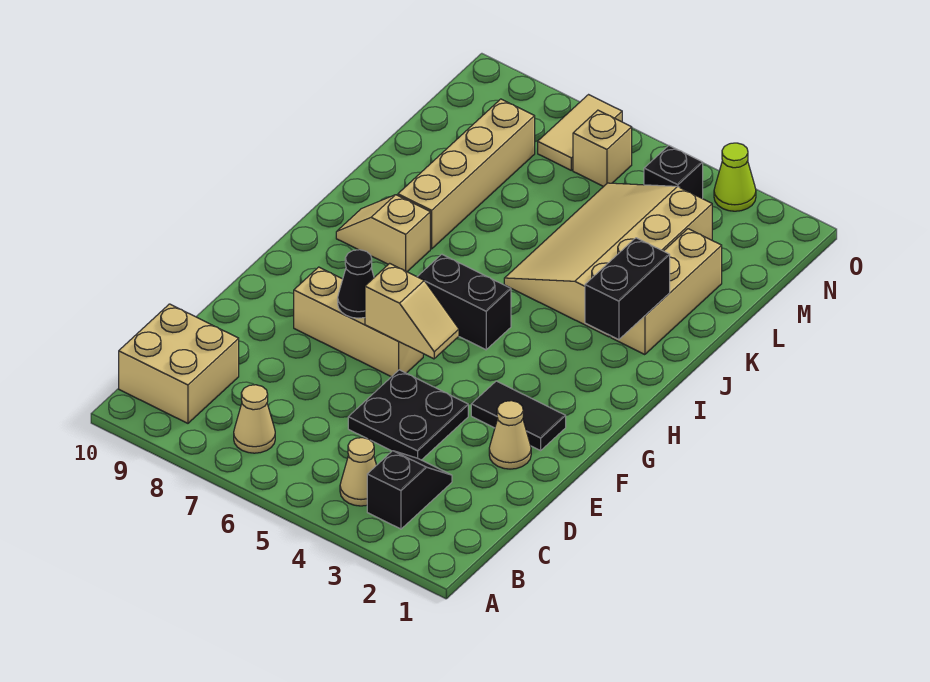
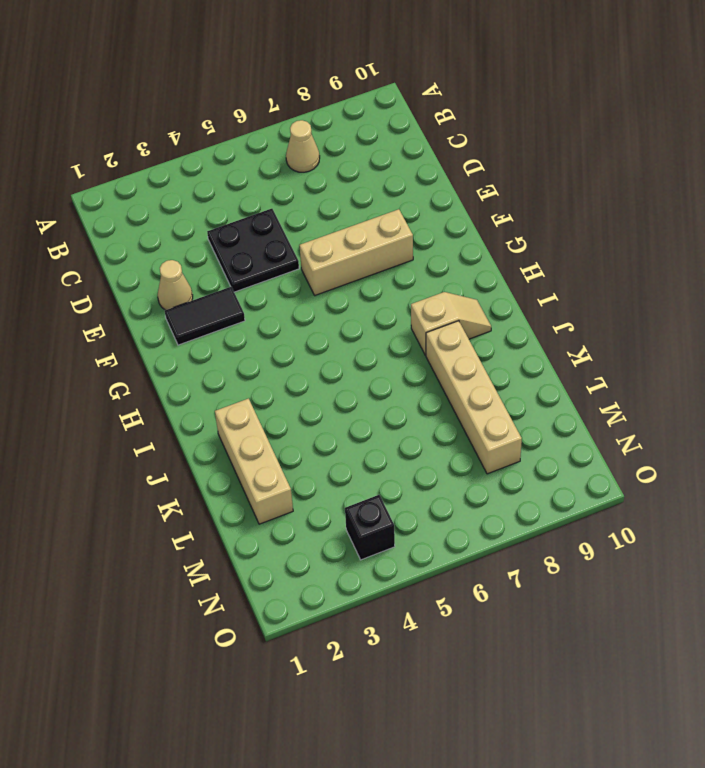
none -> black slope B3:C3 level 1 top B
none -> tan cone B4 level 1
none -> tan brick B9:C10 level 1

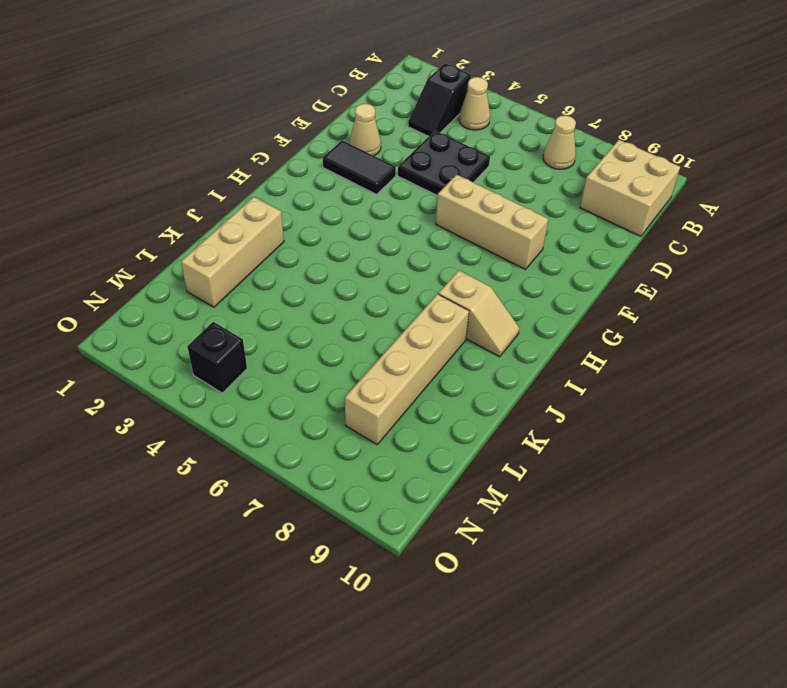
none -> black brick H5:H6 level 1
none -> tan slope J3:M5 level 1 top 3
none -> tan brick N6 level 1

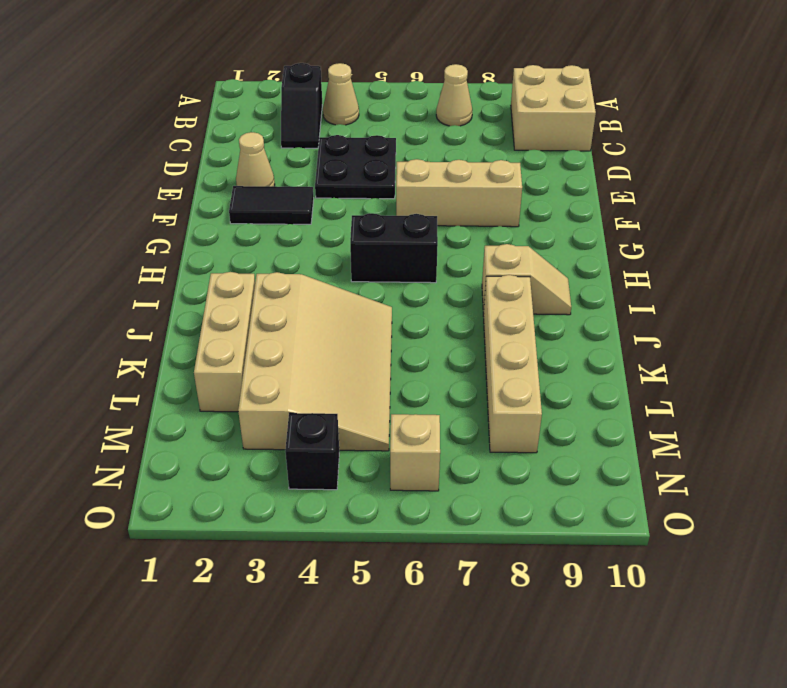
none -> tan tile N7:O7 level 1
none -> lime cone O3 level 1
none -> tan slope F5:F6 level 2 top 6

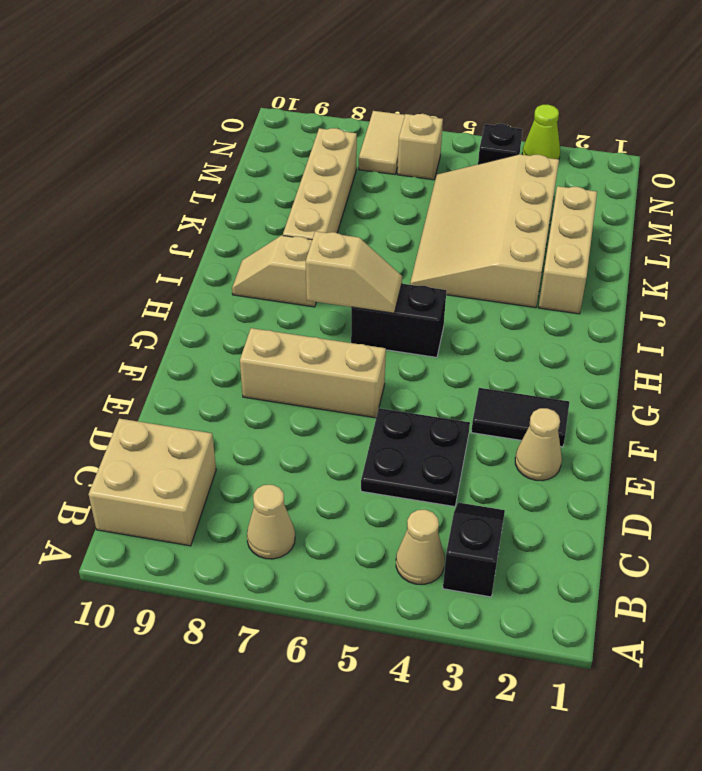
tan slope H6:H7 level 2 top 7 -> tan slope F5:F6 level 2 top 6
none -> black cone F7 level 2
none -> black brick I2:J2 level 2

